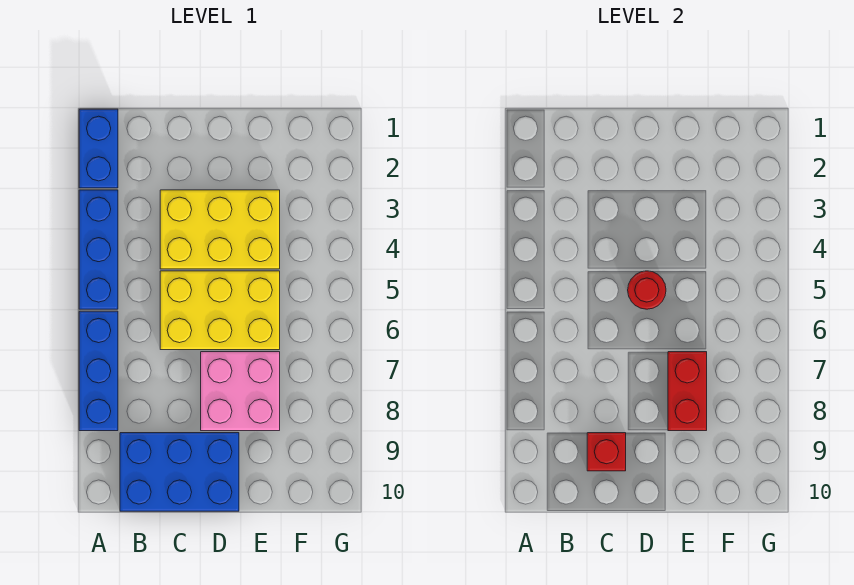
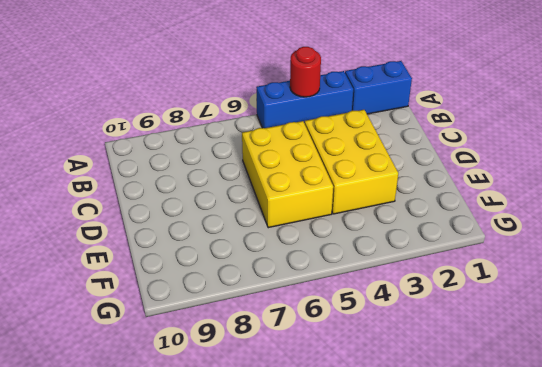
red round brick A4 level 2 -> red round brick D5 level 2
none -> blue brick A6:A8 level 1
none -> blue brick B9:D10 level 1

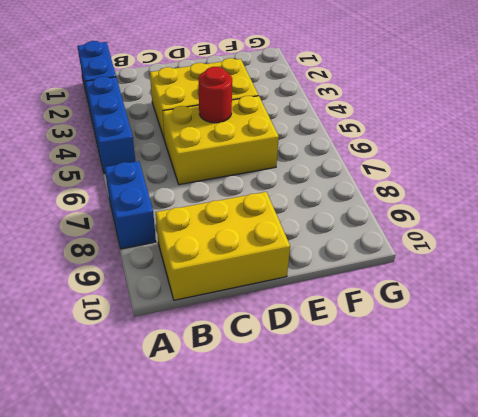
blue brick A7:A8 level 1 -> blue brick A6:A8 level 1
yellow brick B9:D10 level 1 -> blue brick B9:D10 level 1
none -> pink brick D7:E8 level 1
none -> red brick C9 level 2

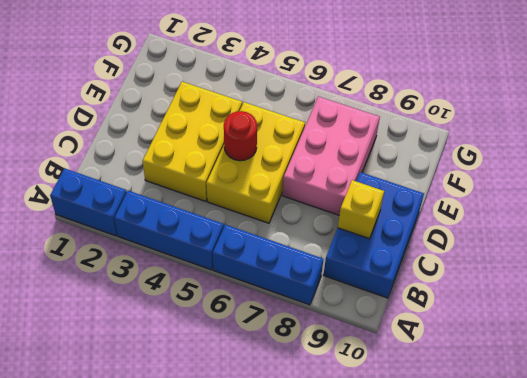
yellow brick C9 level 2 -> red brick C9 level 2
pink brick D7:F8 level 1 -> pink brick D7:E8 level 1
none -> red brick E7:E8 level 2

